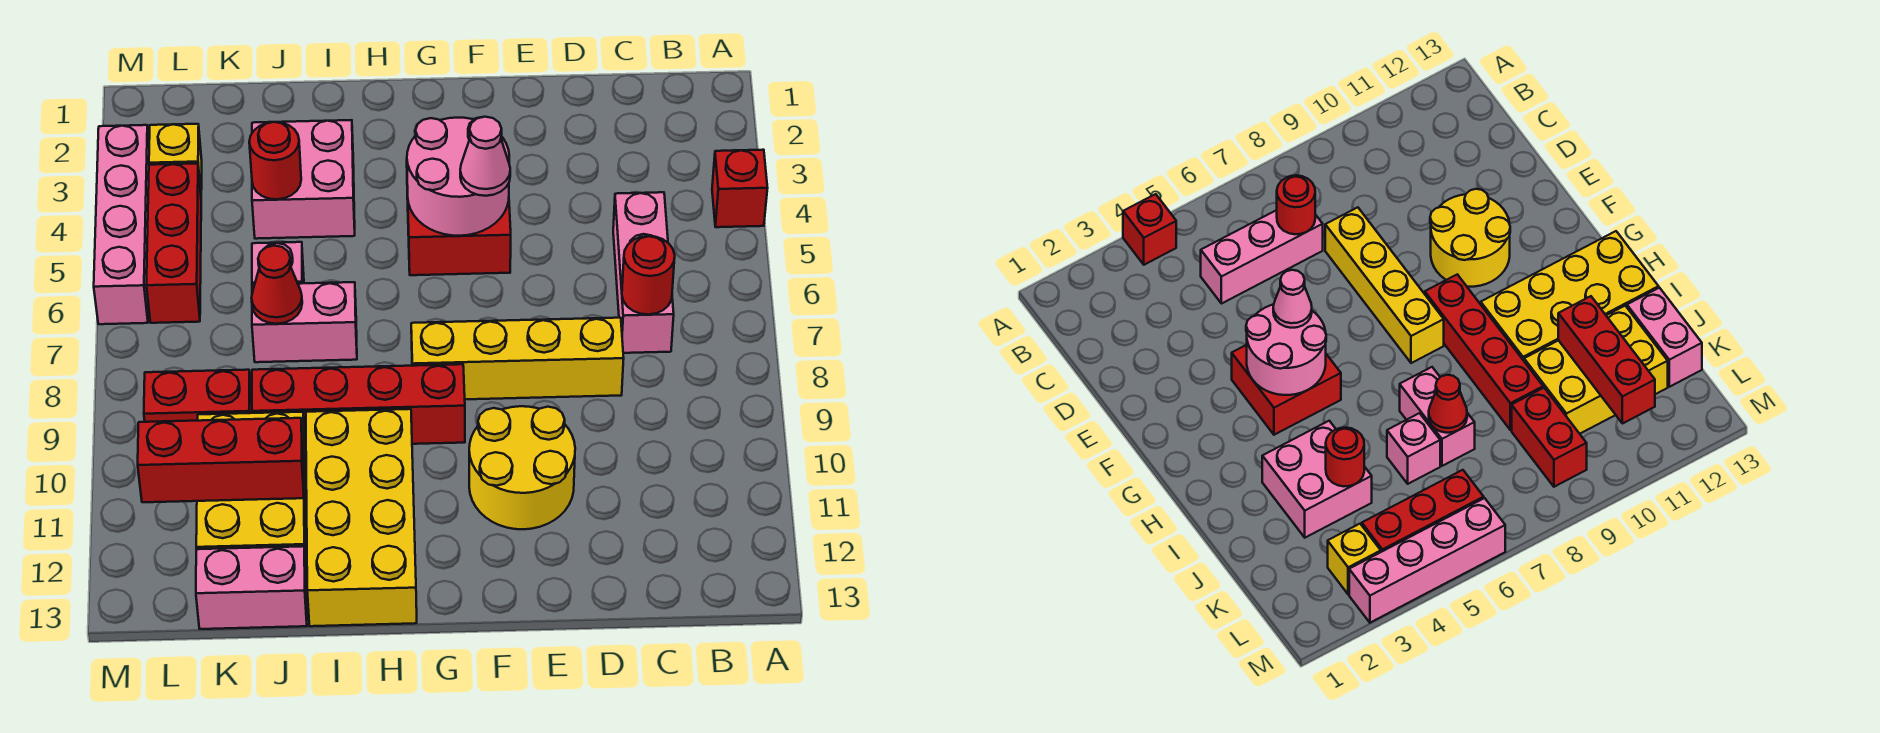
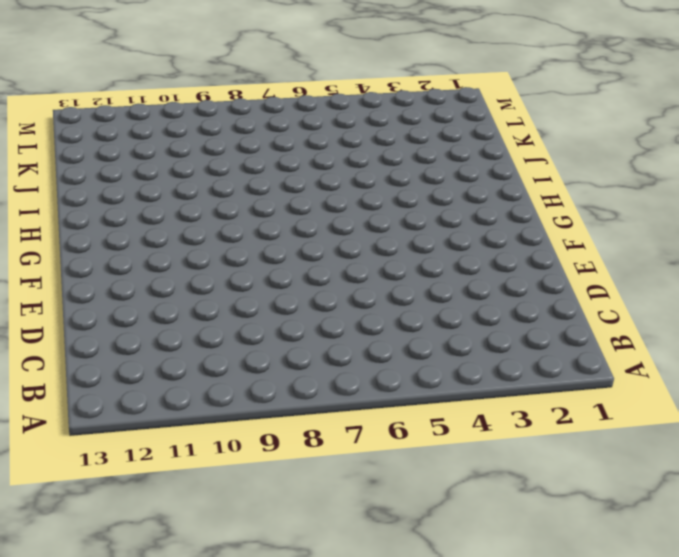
none -> red brick A4 level 1
none -> pink brick C5:C7 level 1
none -> yellow brick D8:G8 level 1

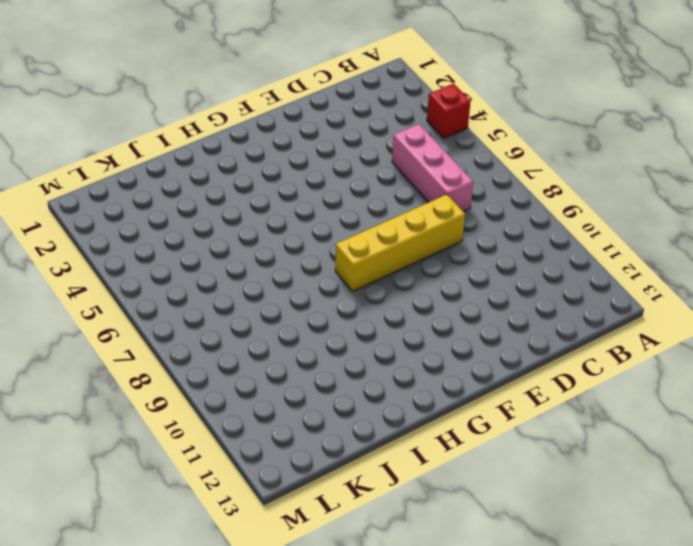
none -> yellow round brick E10:F11 level 1
none -> red brick F4:G5 level 1
none -> red brick G9:J9 level 1

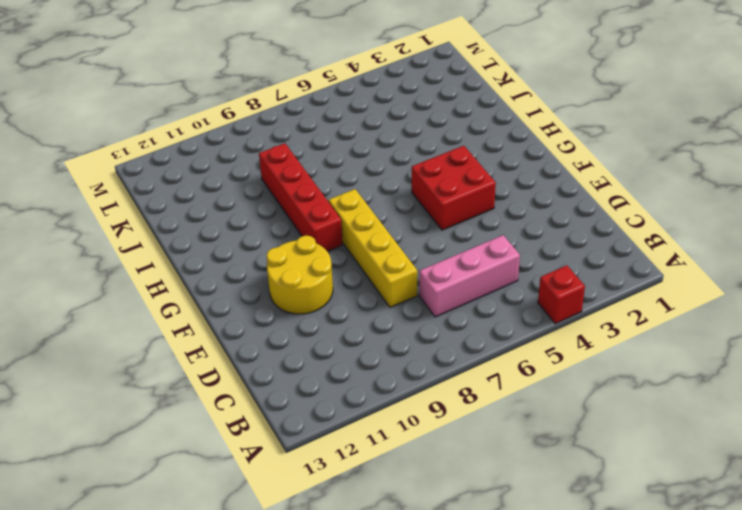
none -> yellow brick H10:I13 level 1
none -> pink brick I3:J4 level 1
none -> pink brick I7:J7 level 1

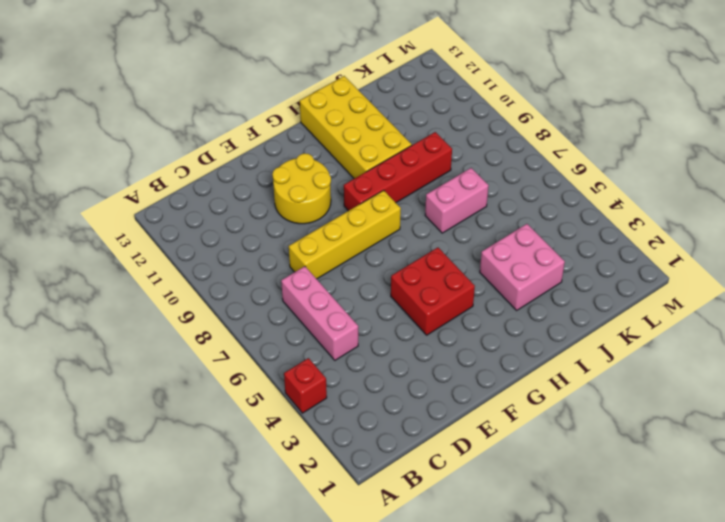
none -> pink brick J6 level 1
none -> yellow brick J10:K12 level 1
none -> pink brick J13:K13 level 1

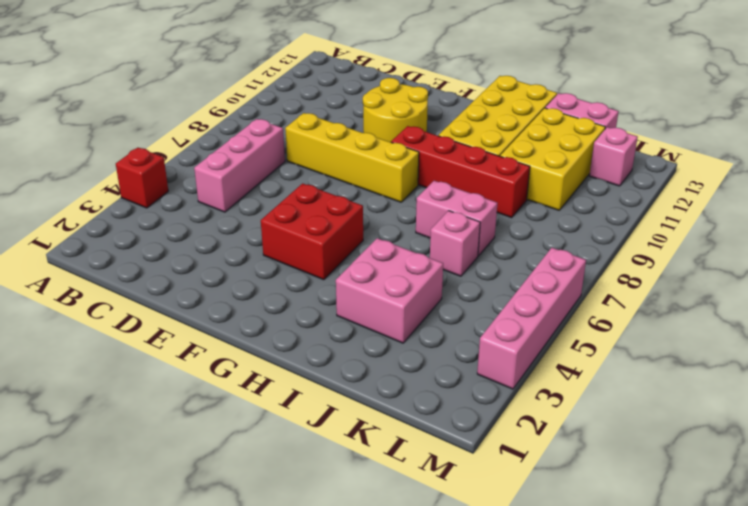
pink brick L12 level 1 -> none
none -> red brick K9:L9 level 1
none -> yellow brick L3 level 1
none -> red brick L4:L6 level 1

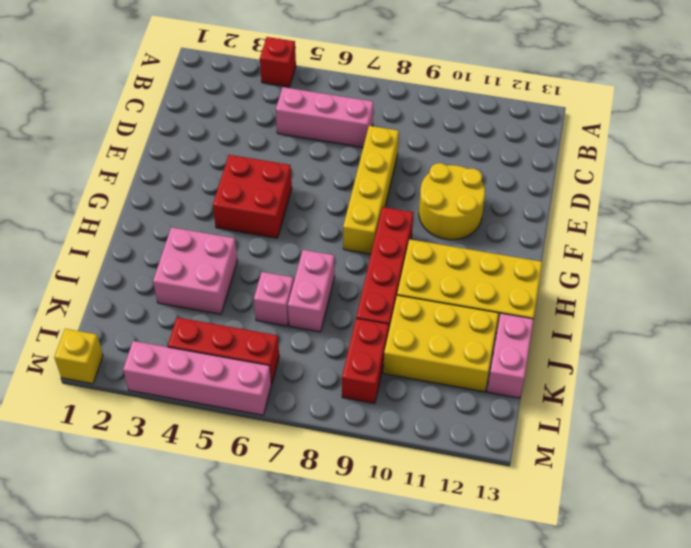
yellow brick M1 level 1 -> yellow brick L3 level 1
none -> red round brick C7 level 2
none -> pink round brick F4:G5 level 2
none -> red round brick J4 level 2

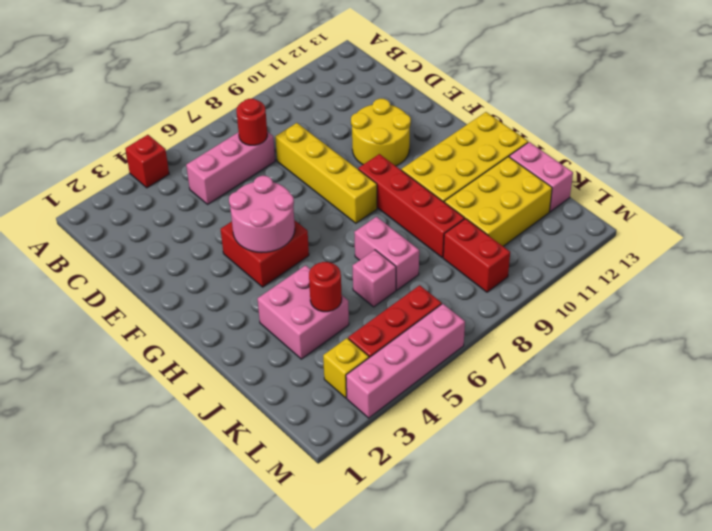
none -> red cone J7 level 2
none -> red brick J11:L11 level 2
none -> pink cone F5 level 3

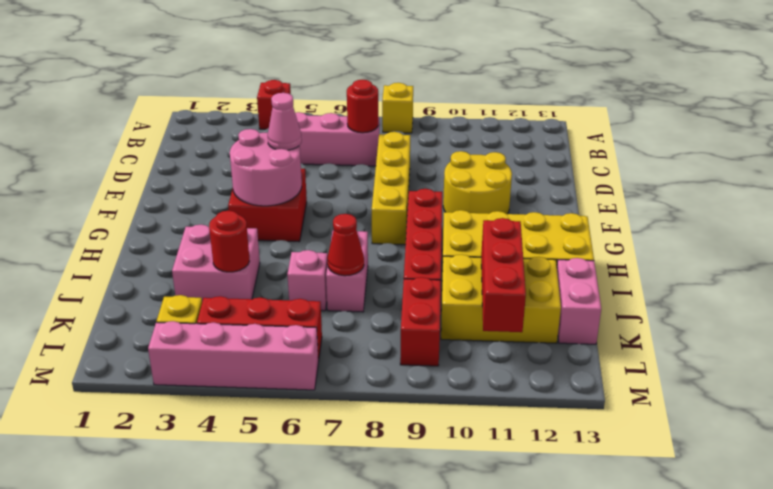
yellow brick A8 level 1 -> none

